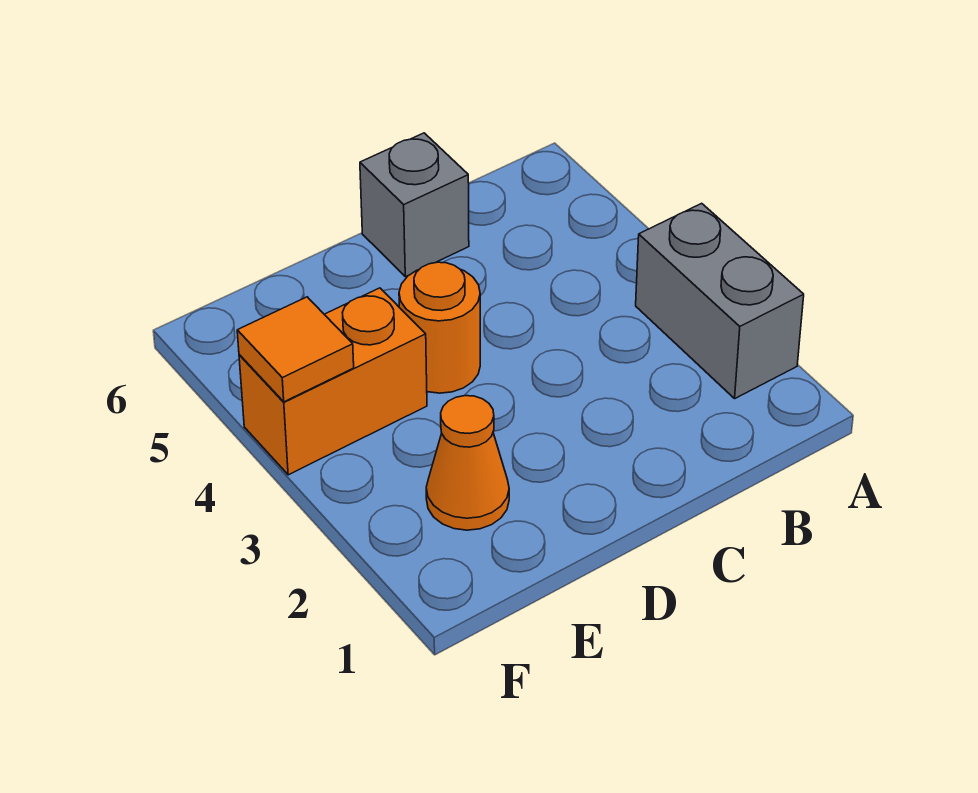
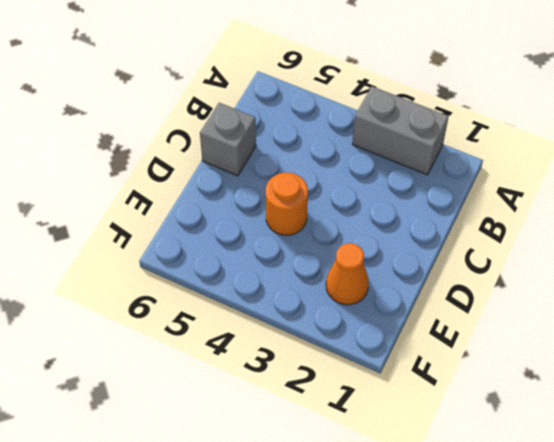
none -> orange brick E4:F4 level 1
none -> orange tile F4 level 2

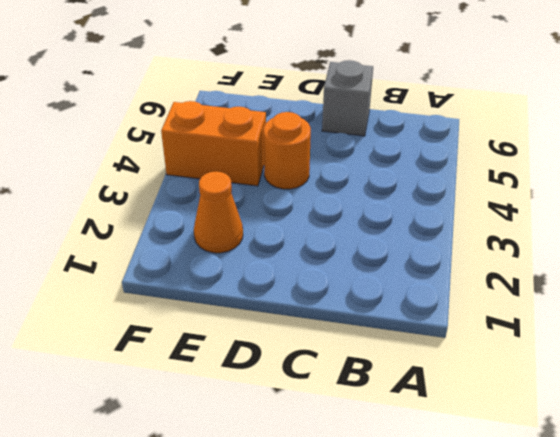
none -> grey brick A2:A3 level 1
none -> orange tile F4 level 2

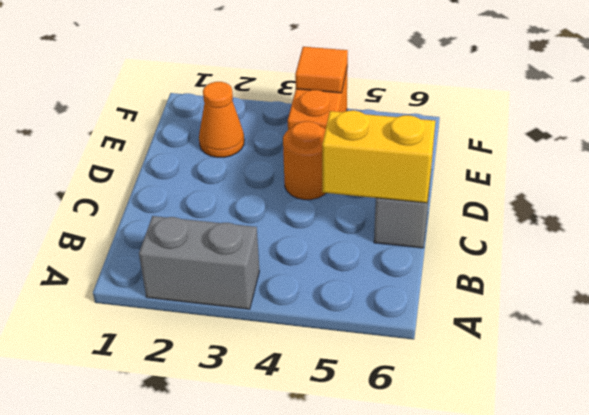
yellow brick C5:C6 level 2 -> none

